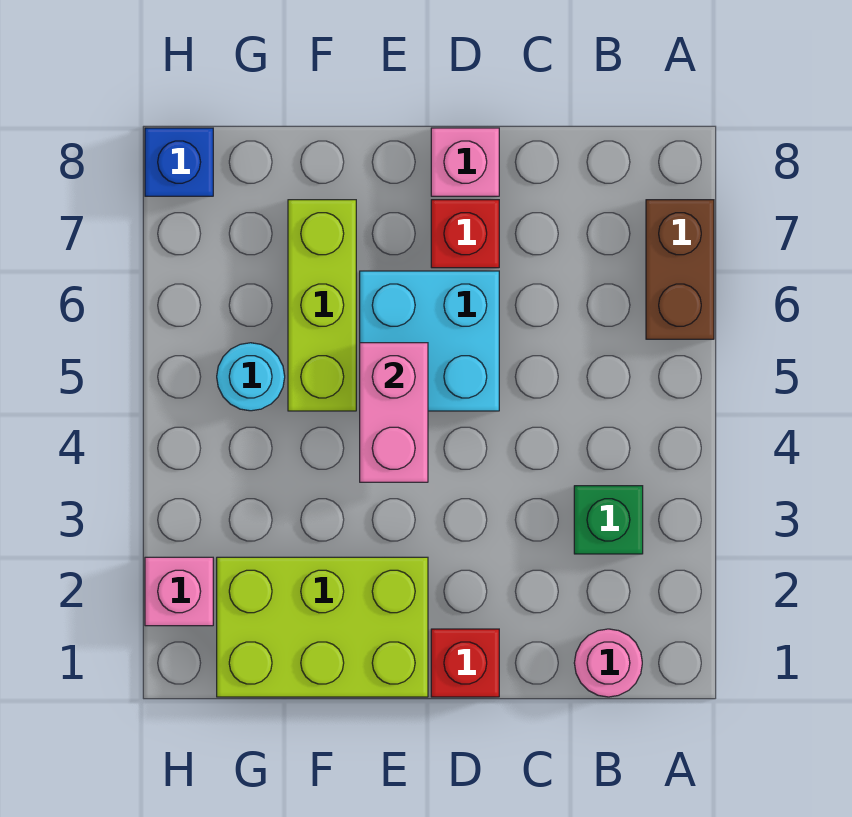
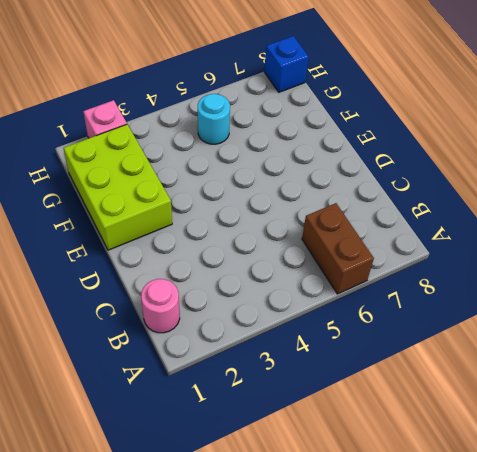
brown brick A6:B6 level 1 -> brown brick A6:A7 level 1
none -> green brick B3 level 1
none -> red brick D1 level 1
none -> cyan brick D5:E6 level 1

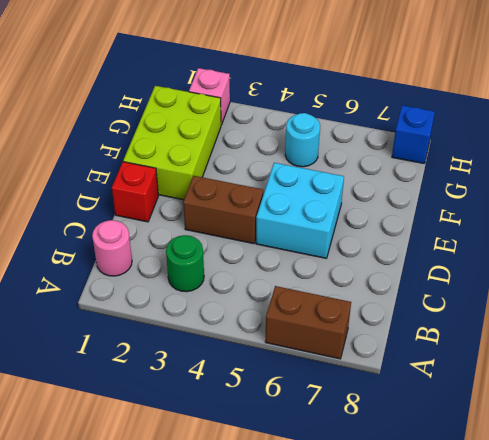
green round brick B3 level 1 -> green brick B3 level 1
brown brick D3:D4 level 1 -> none
none -> red brick D7 level 1
none -> pink brick D8 level 1
none -> lime brick F5:F7 level 1

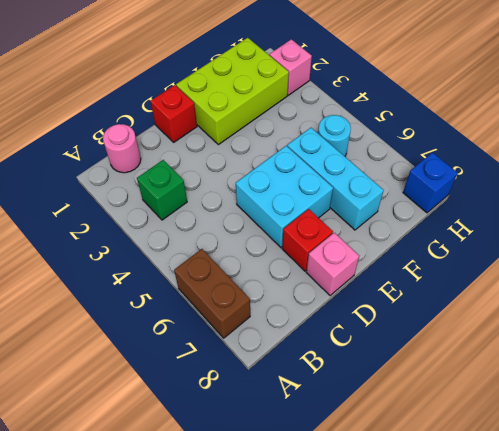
cyan brick F5:F7 level 1 -> lime brick F5:F7 level 1
none -> pink brick E4:E5 level 2

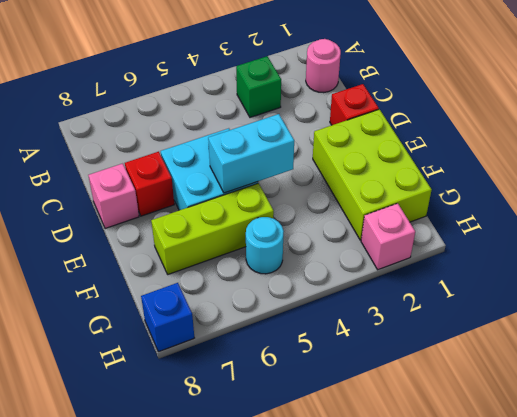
cyan brick E4:E5 level 2 -> pink brick E4:E5 level 2
none -> brown brick A6:A7 level 1

